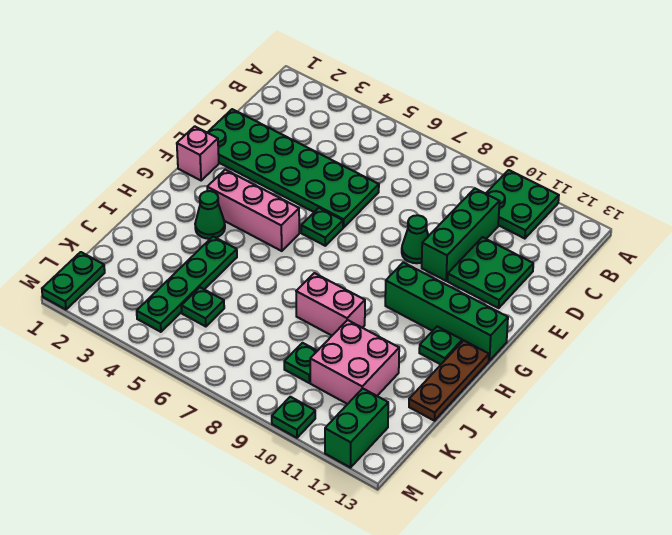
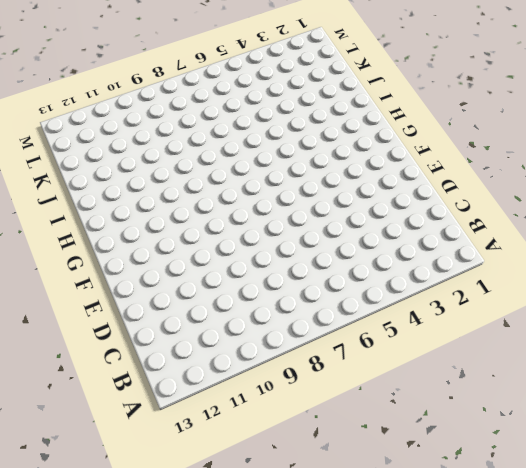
none -> green plate A10:B11 level 1
none -> green brick C10:E10 level 1
none -> green plate D1:E6 level 1

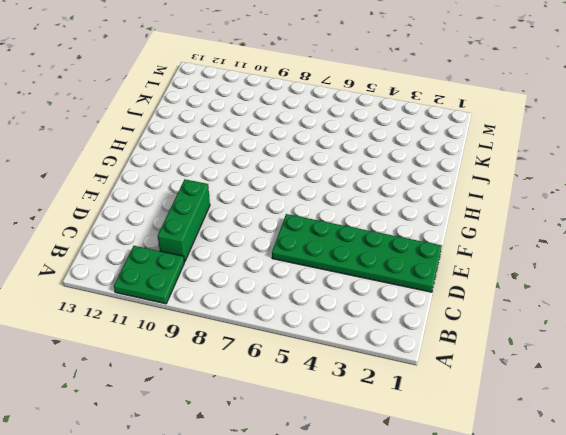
none -> green plate D11:E12 level 1
none -> green cone E9 level 1
none -> pink brick F1 level 1

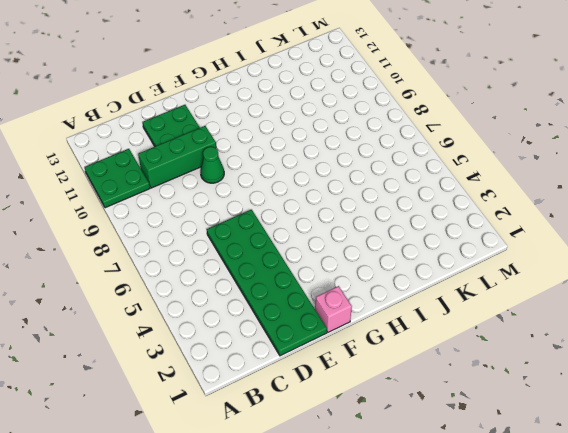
none -> green plate F6 level 1
none -> pink brick G3:G5 level 1
none -> green brick G10:G13 level 1

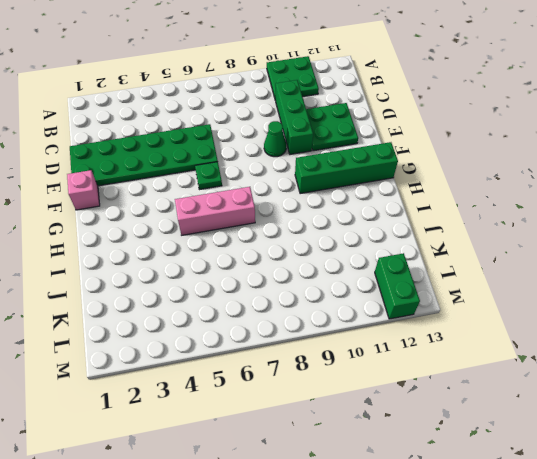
pink brick H5:H7 level 1 -> pink brick G3:G5 level 1
none -> green cone H3 level 1
none -> green plate H12 level 1
none -> brown plate H13:J13 level 1

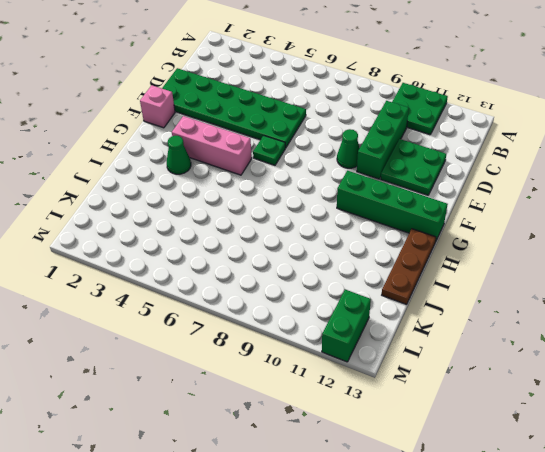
none -> green plate H12 level 1
none -> green plate I4:L4 level 1
none -> pink brick I8:I9 level 1

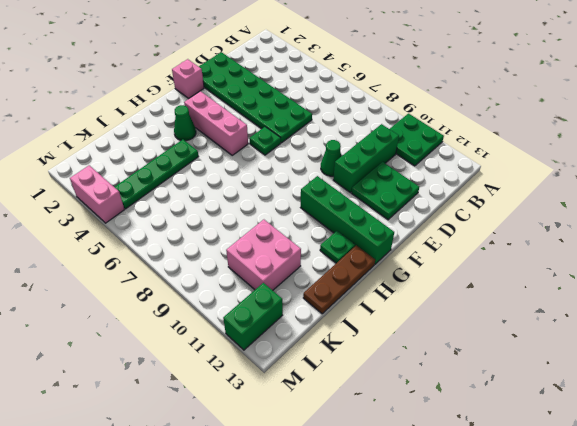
pink brick M3:M4 level 1 -> pink brick I8:I9 level 1
none -> green plate K5 level 1
none -> green plate K9 level 1
none -> green plate L1:M1 level 1

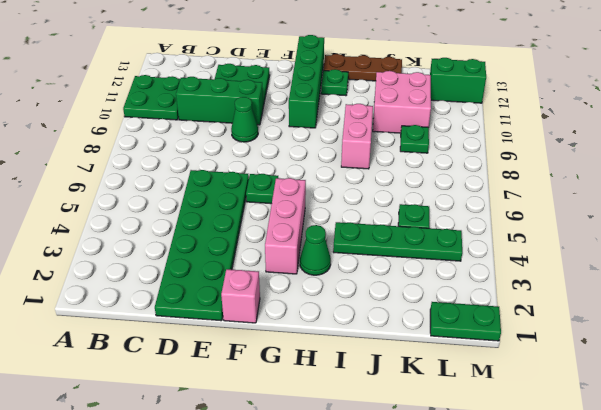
none -> green plate M10 level 1

